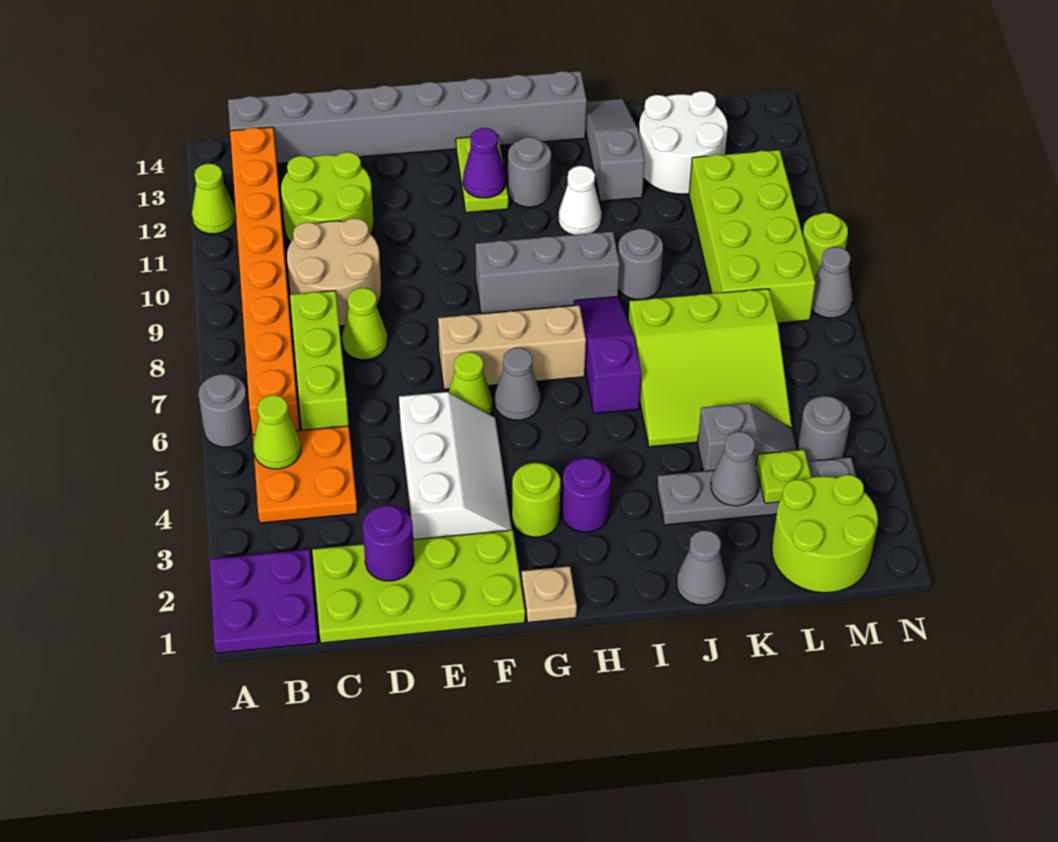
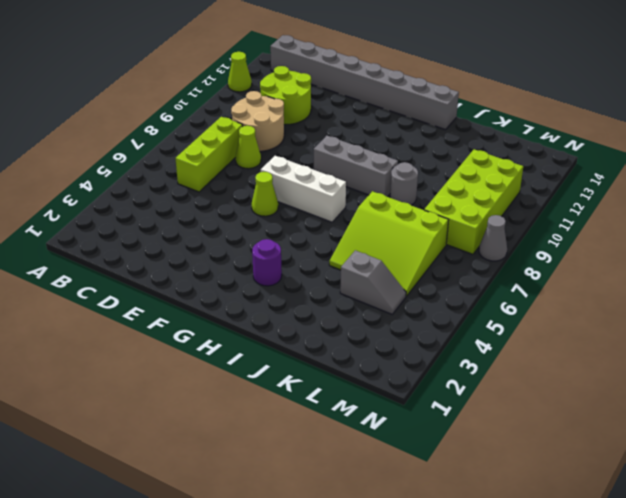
white brick F7:H7 level 1 -> tan brick F7:H7 level 1
none -> purple plate A1:B2 level 1
none -> grey round brick A6 level 1
none -> orange plate B4:C5 level 1
none -> orange brick B6:B13 level 1

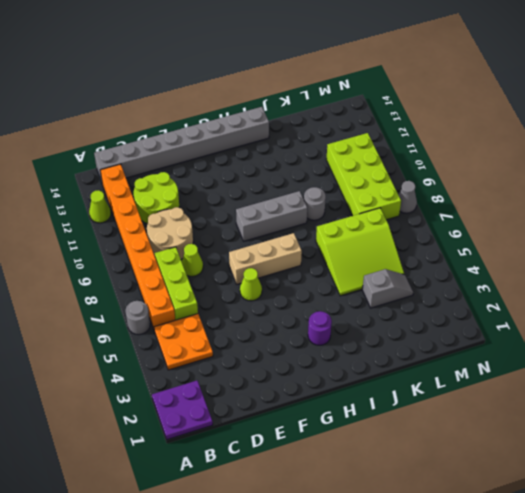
none -> lime plate C1:F2 level 1
none -> white slope E3:F5 level 1 top E
none -> tan plate G1 level 1
none -> lime round brick G3 level 1

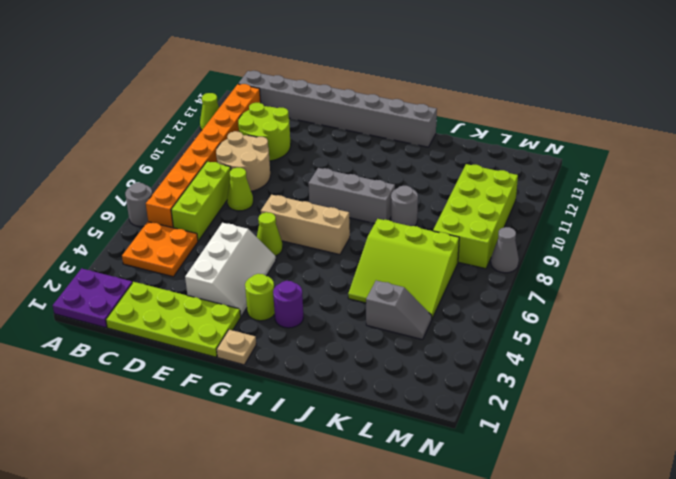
none -> grey cone G6 level 1
none -> lime plate G12:G13 level 1
none -> grey round brick H12 level 1
none -> purple slope I6:I8 level 1 top 6

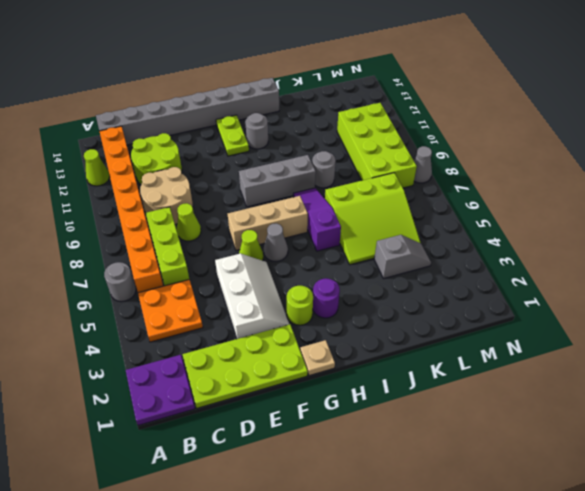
none -> white cone I11 level 1
none -> grey cone J1 level 1
none -> grey plate J3:M3 level 1
none -> grey slope J12:J14 level 1 top 12

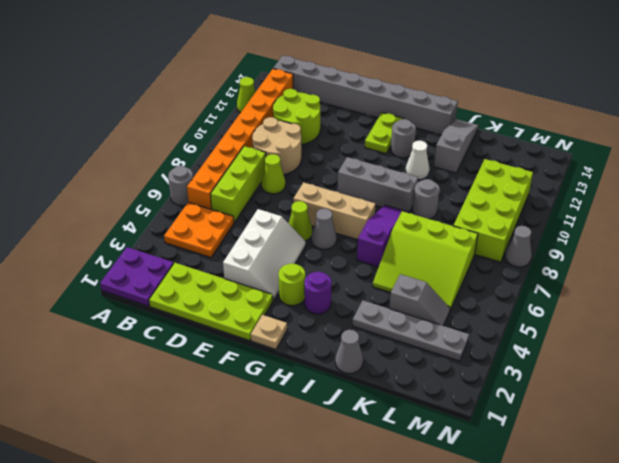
none -> white round brick K12:L13 level 1
none -> lime round brick L1:M2 level 1
none -> grey round brick M4 level 1
none -> lime round brick N9 level 1

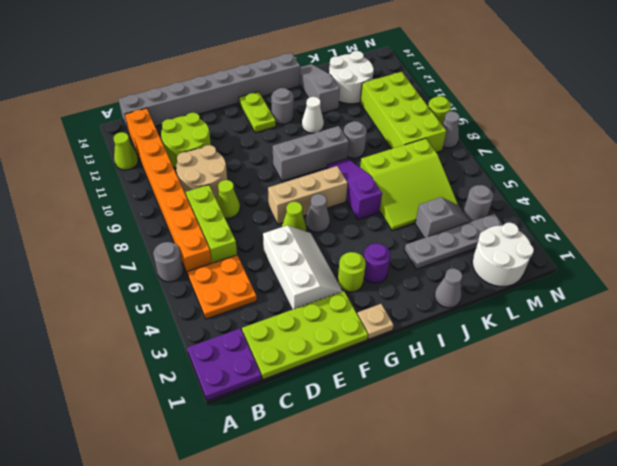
white round brick L1:M2 level 1 -> lime round brick L1:M2 level 1
none -> lime cone B5 level 2
none -> purple round brick D2 level 2
none -> purple cone G12 level 2
none -> grey cone K3 level 2

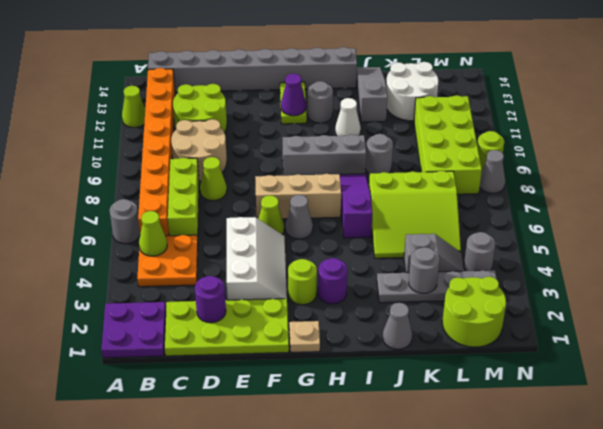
grey round brick K3 level 2 -> grey cone K3 level 2
none -> lime plate L3 level 2

